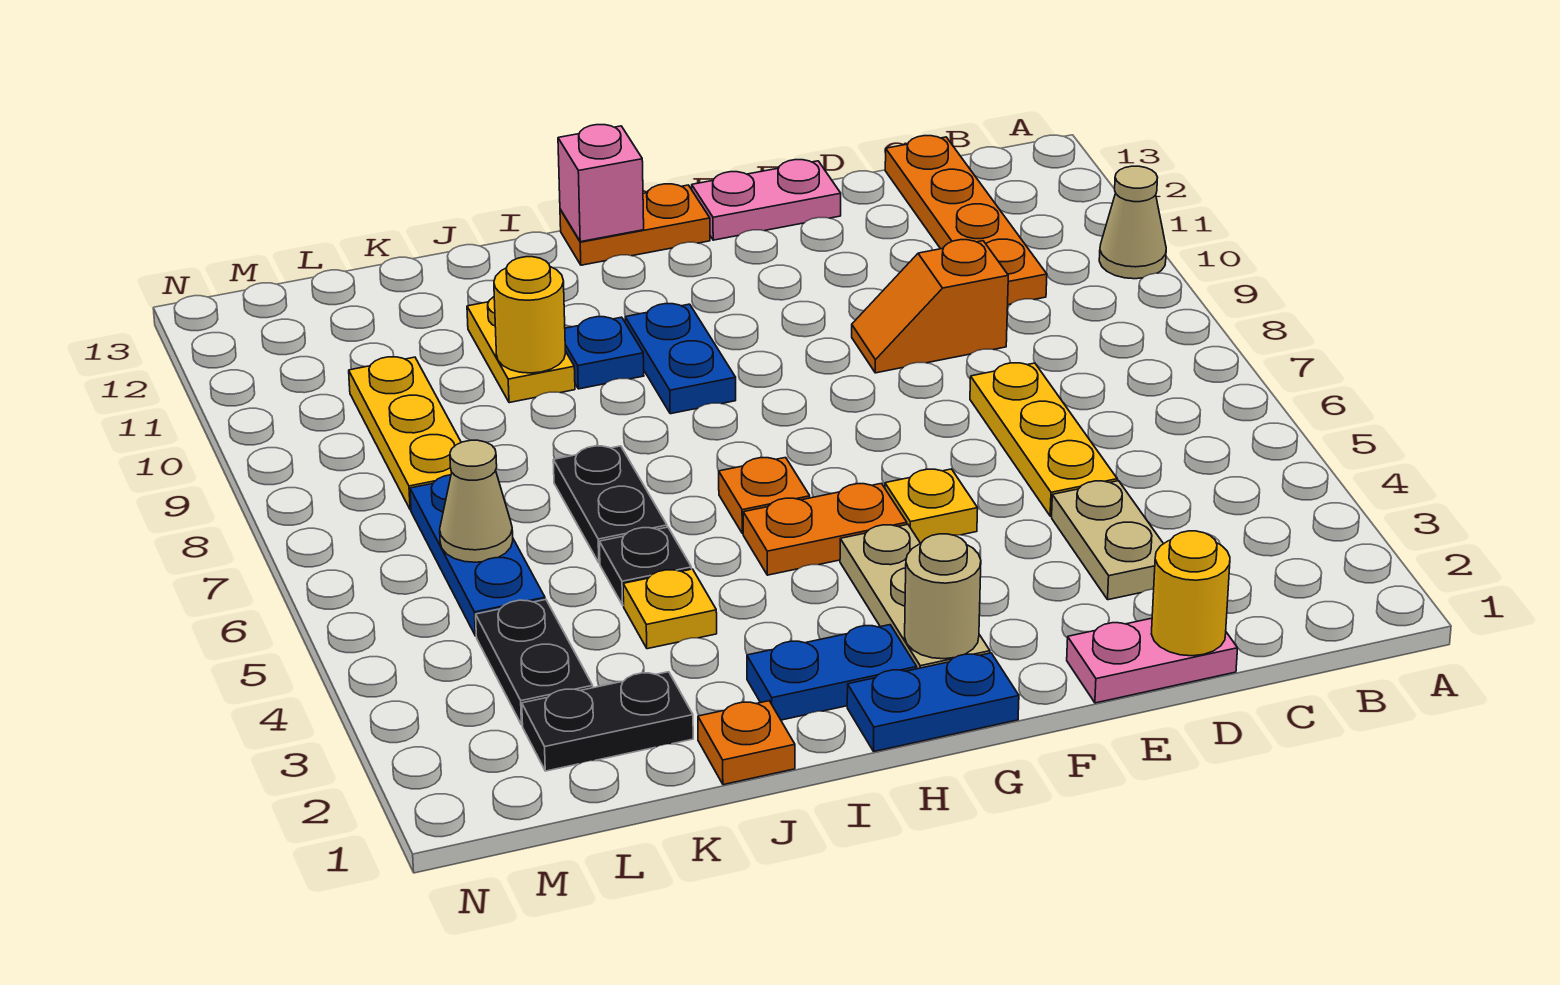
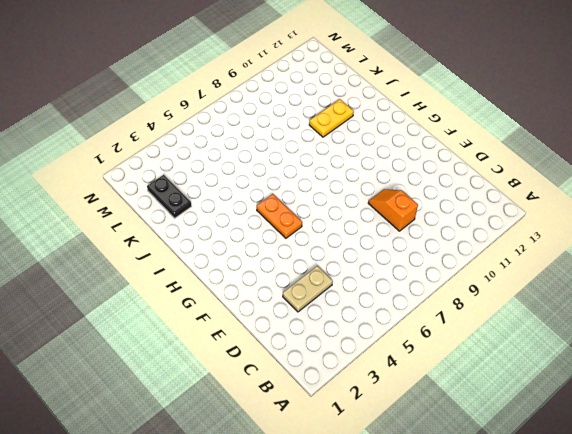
none -> tan cone A10 level 1
none -> orange plate C10:C13 level 1
none -> pink plate D1:E1 level 1
none -> yellow plate D5:D7 level 1

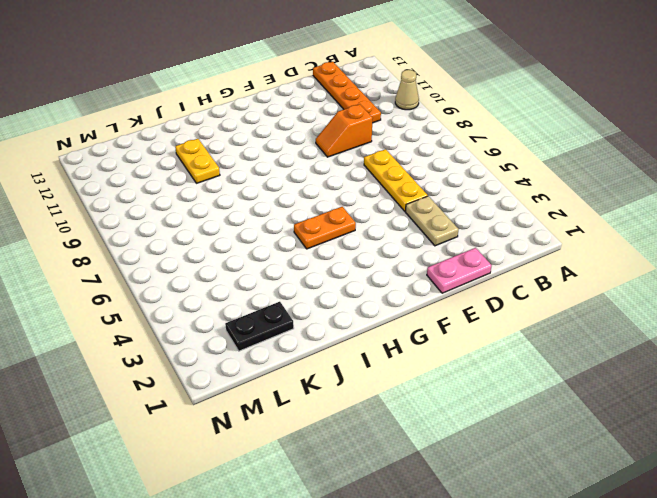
none -> pink plate E13:F13 level 1
none -> yellow plate F5 level 1
none -> blue plate G1:H1 level 1
none -> tan plate G2:G4 level 1

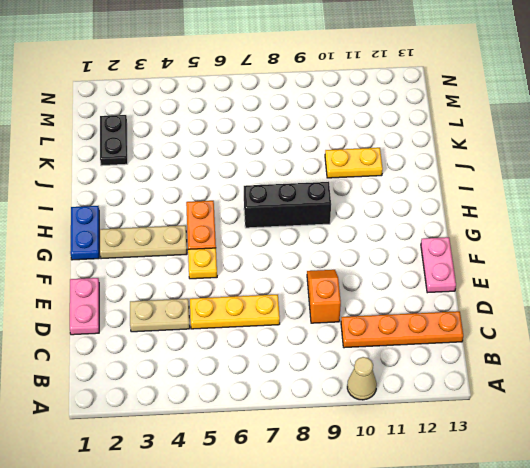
black brick H7:H9 level 1 -> blue plate H9:H10 level 1
none -> orange plate G13:H13 level 1
none -> blue plate H2:I2 level 1
none -> orange plate H6 level 1
none -> blue plate I10 level 1

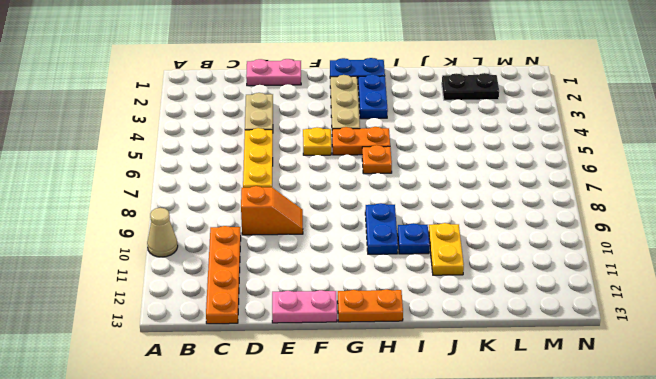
blue plate H2:H3 level 1 -> blue plate H2:I2 level 1
none -> orange plate J1 level 1
none -> yellow plate J4 level 1
none -> black plate J5 level 1
none -> black plate J6:J7 level 1

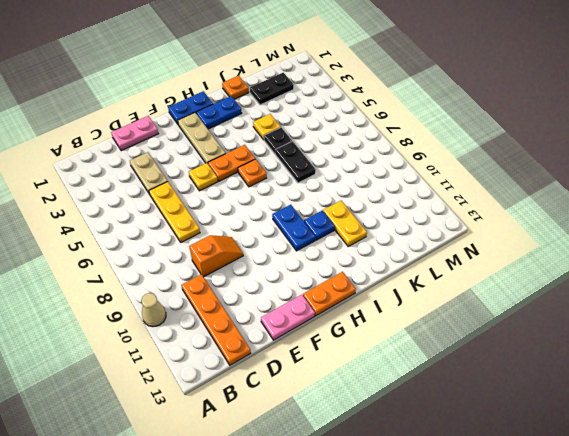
none -> black plate L3:L4 level 1
none -> blue plate L5:L7 level 1
none -> yellow plate L8:L10 level 1
none -> yellow round brick D1 level 2

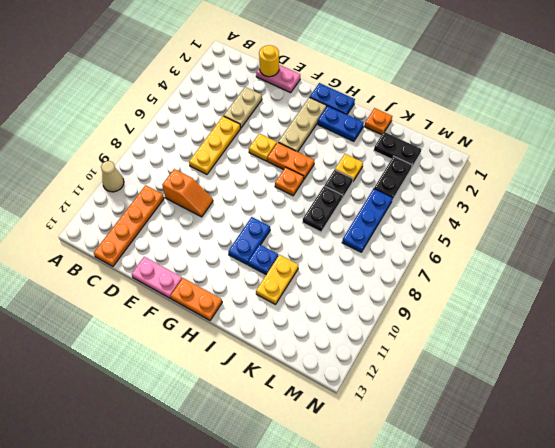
none -> yellow plate L8:L10 level 1
none -> tan round brick G2 level 2
none -> pink brick H13 level 2
none -> yellow round brick J10 level 2

